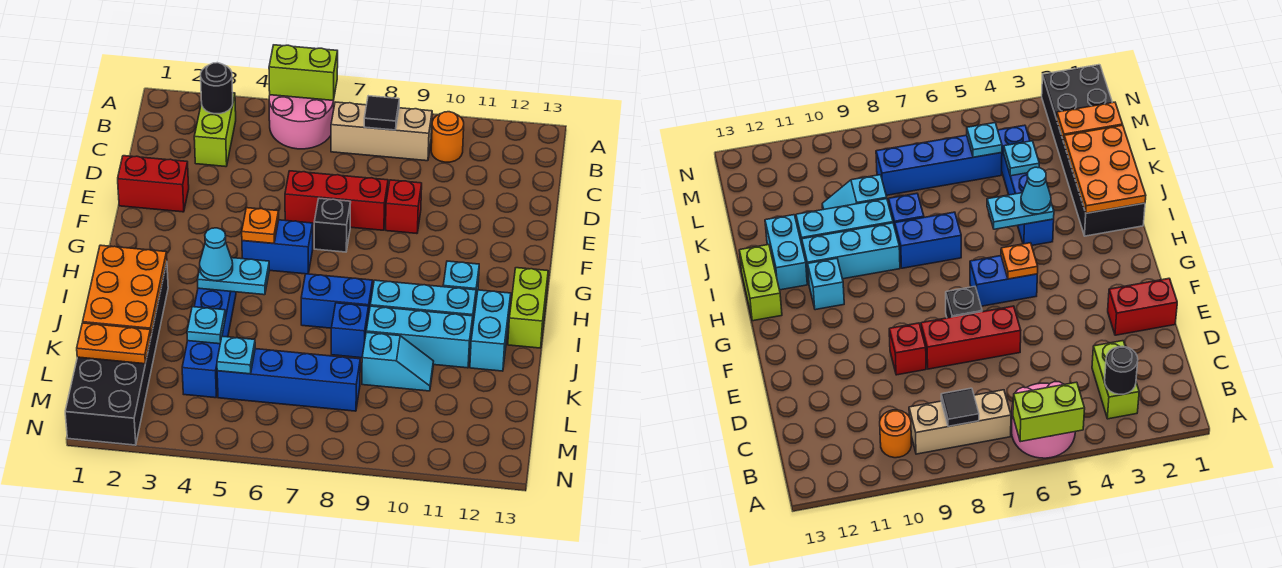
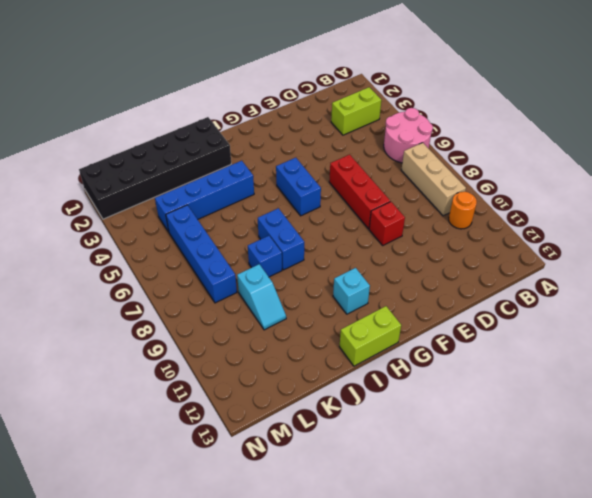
none -> red brick E1:E2 level 1
none -> black brick F7 level 1
none -> cyan brick I9:I11 level 1
none -> cyan brick I12:J12 level 1

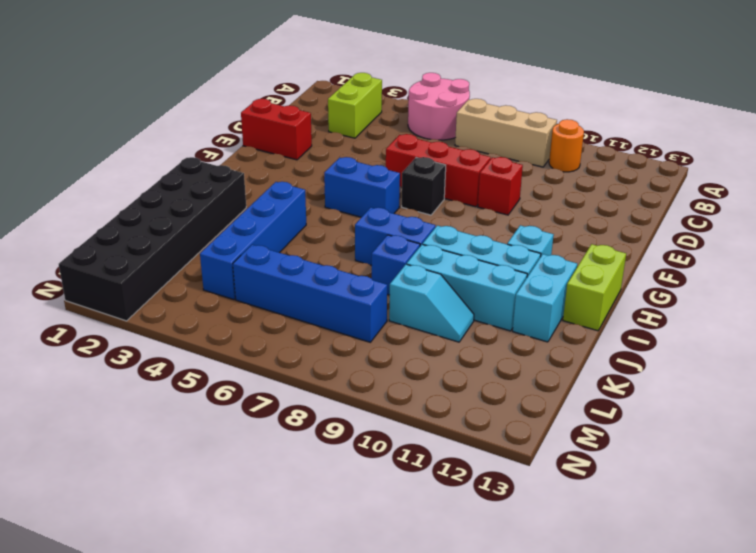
none -> lime brick A5:A6 level 2
none -> black round brick B3 level 2
none -> black tile B8 level 2
none -> orange plate G5 level 2

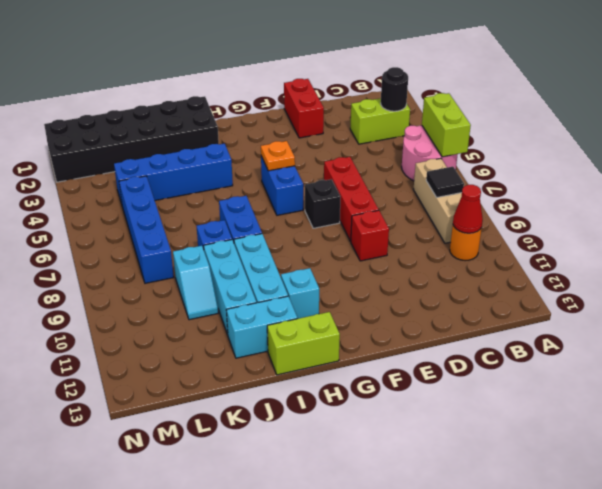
red cone B10 level 2 -> none
none -> orange plate I1:K2 level 2
none -> cyan plate I4:I5 level 2
none -> cyan plate K4 level 2
none -> orange plate L1:L2 level 2

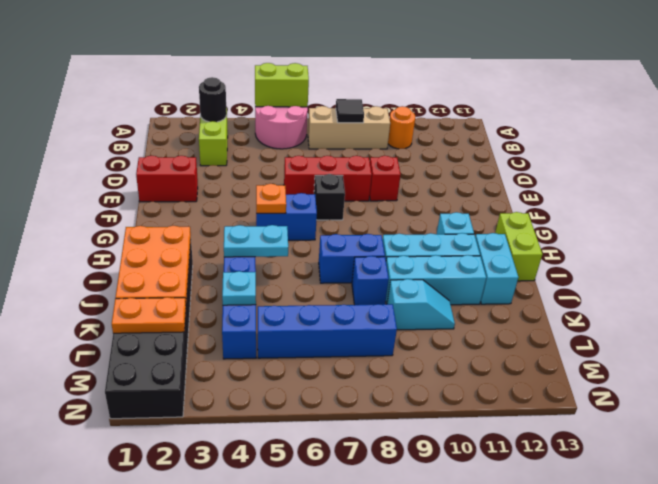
none -> cyan plate L5 level 2
none -> cyan cone I4 level 3

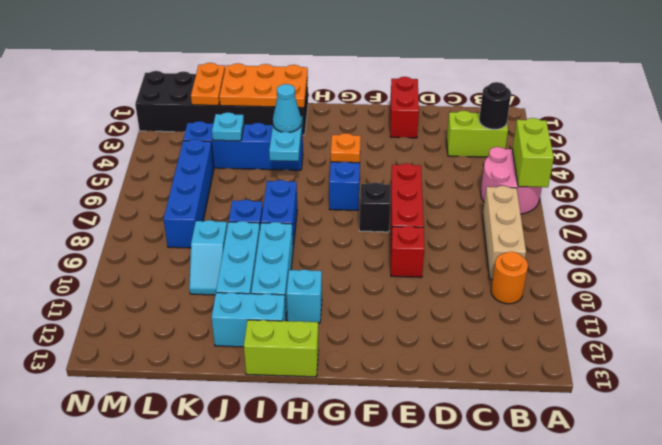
none -> black tile B8 level 2
none -> cyan plate L5 level 2

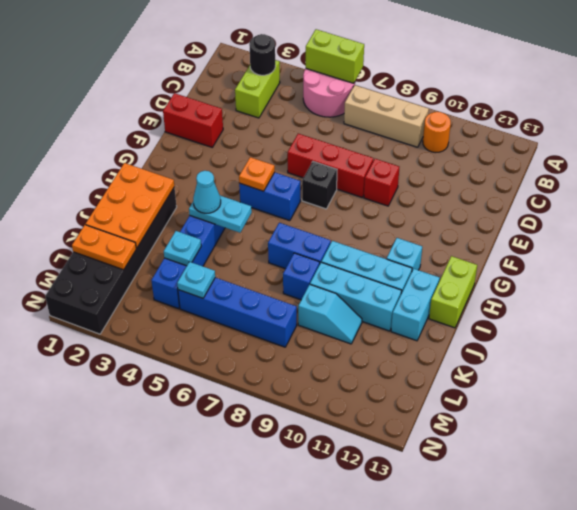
none -> black tile B8 level 2

